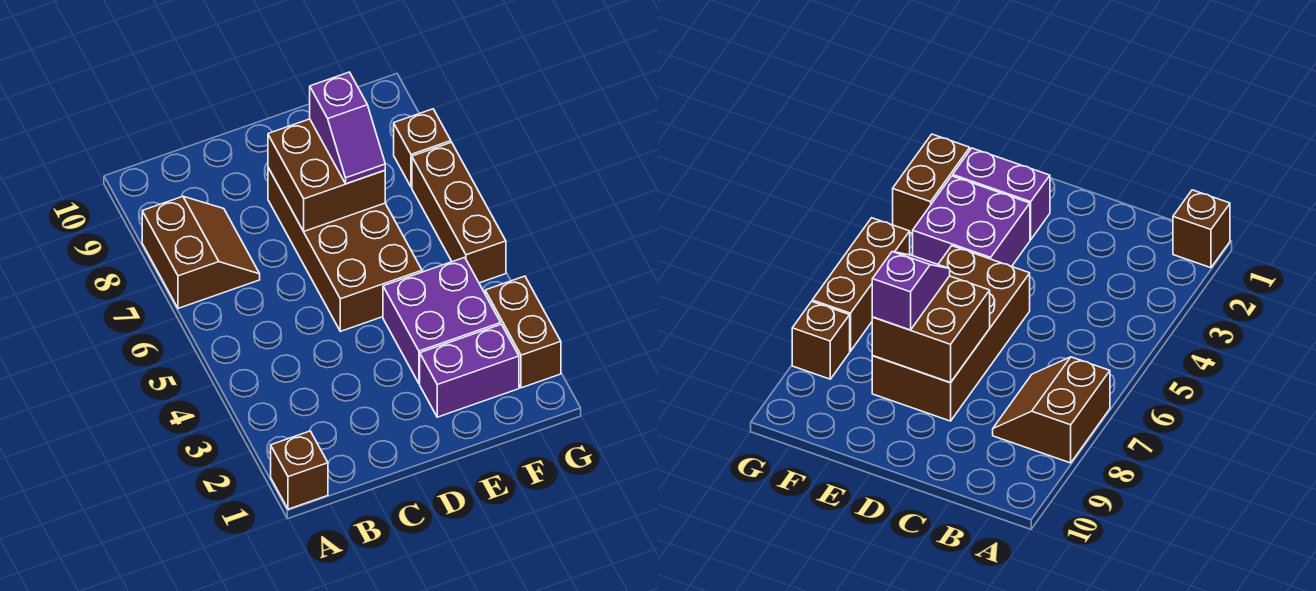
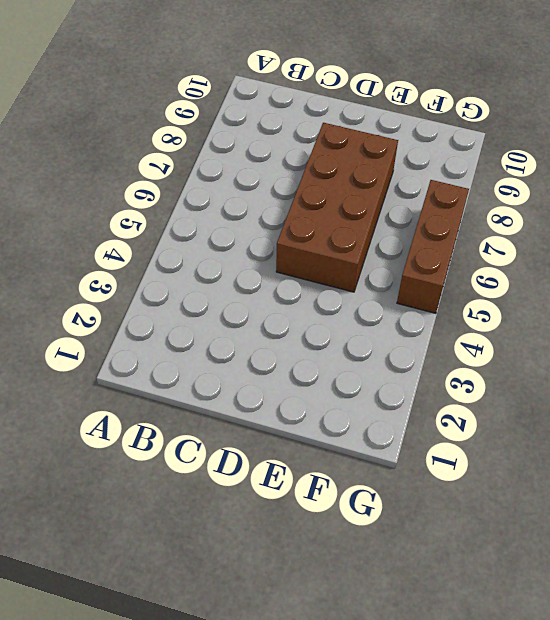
none -> brown brick A1 level 1
none -> brown slope A7:B8 level 1 top A

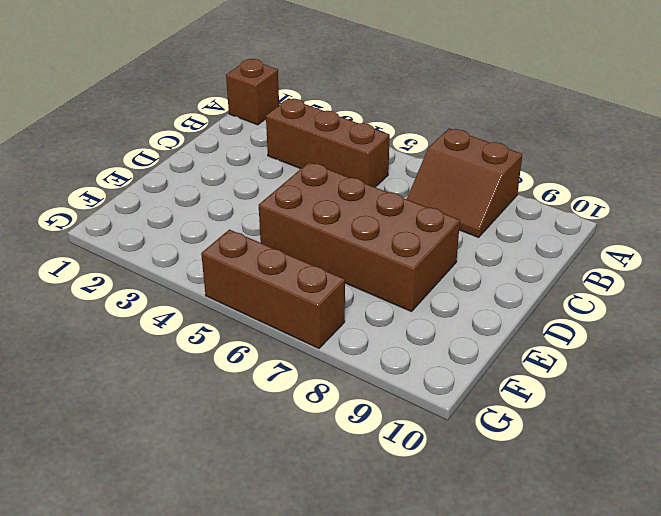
brown brick B3:B5 level 1 -> none
none -> purple brick E2:F2 level 1
none -> purple brick E3:F4 level 1

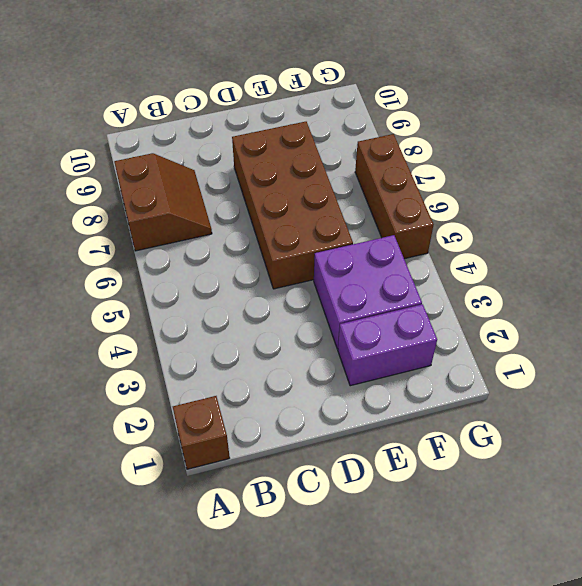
none -> brown brick G2:G3 level 1
none -> brown brick G8 level 1

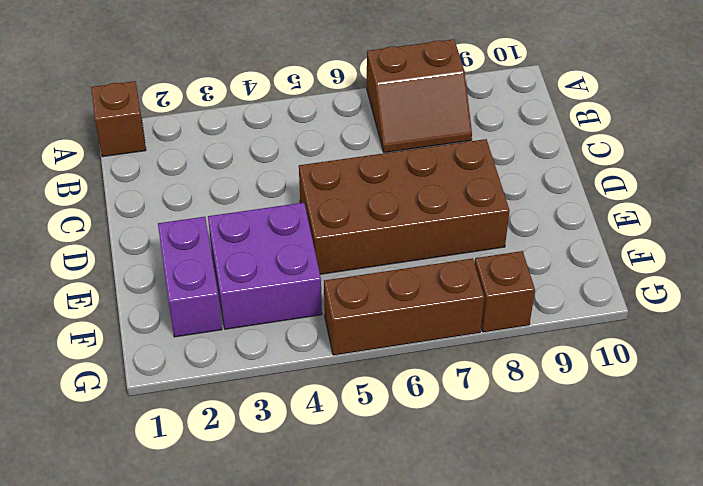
none -> brown brick G2:G3 level 1
none -> brown brick D7:E8 level 2

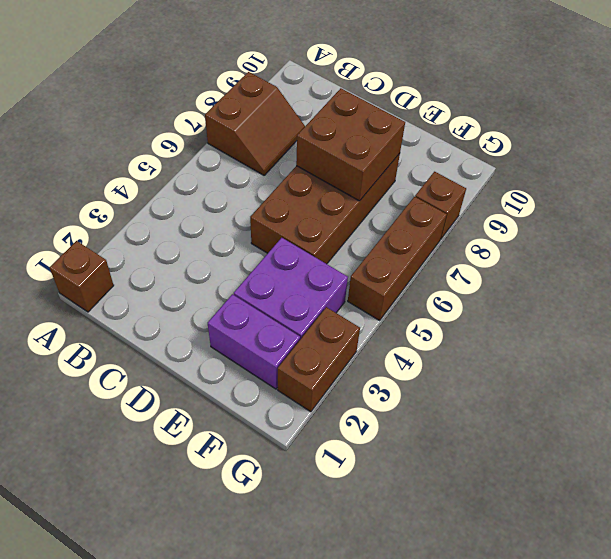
none -> purple slope E7:E8 level 3 top 8

